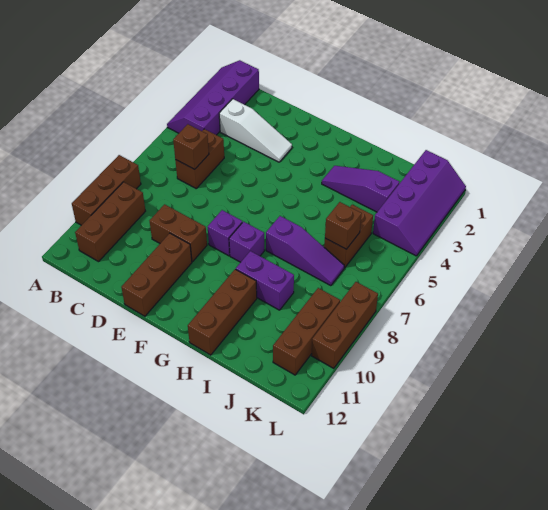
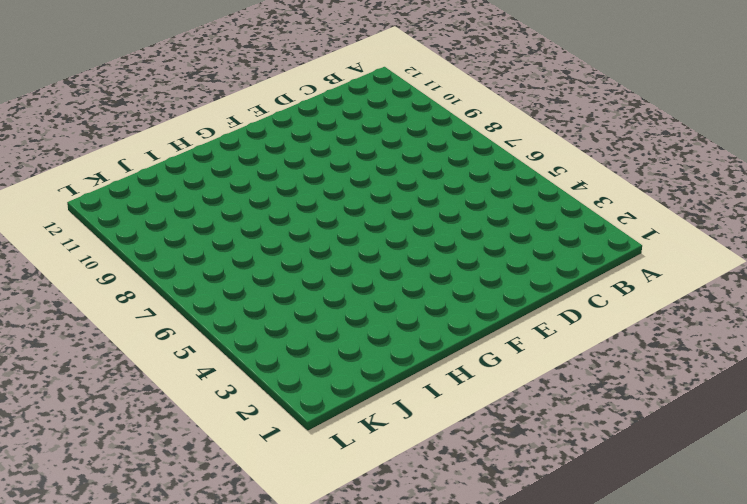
none -> purple slope A1:B4 level 1 top B
none -> brown brick A8:A10 level 1
none -> brown brick B9:B11 level 1

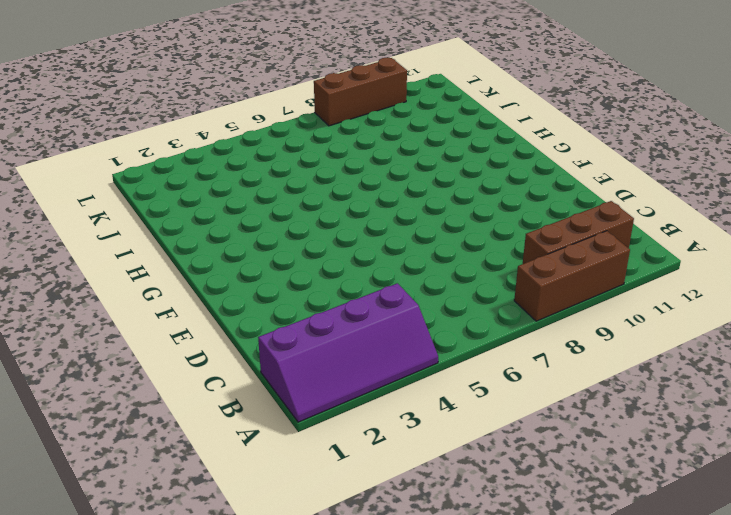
none -> white slope C3:E3 level 1 top C
none -> brown brick C5:C6 level 1
none -> brown brick D9:E9 level 1

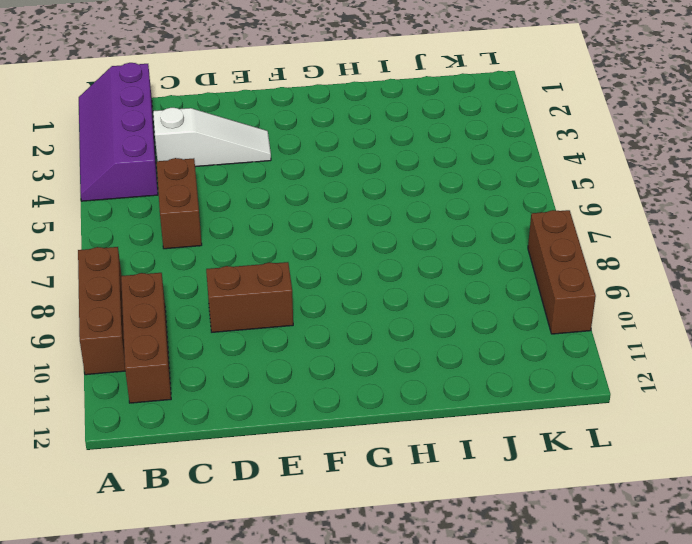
none -> brown brick E10:E12 level 1
none -> purple brick F8 level 1
none -> purple brick G8 level 1

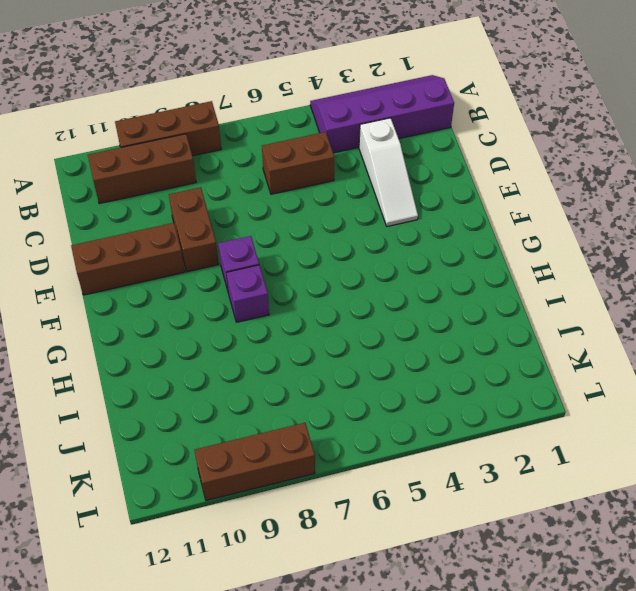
none -> purple slope H3:J3 level 1 top J
none -> purple slope H7:J7 level 1 top H
none -> purple brick H9:I9 level 1

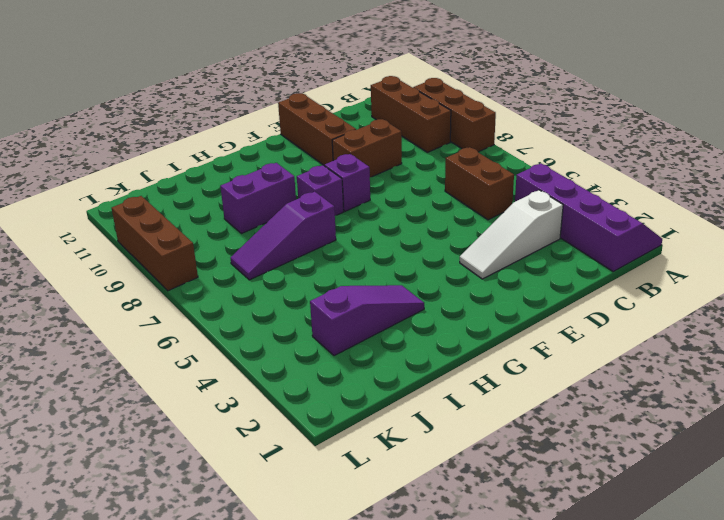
none -> brown brick H10:H12 level 1
none -> brown brick J5:J6 level 1
none -> purple slope K1:L4 level 1 top K

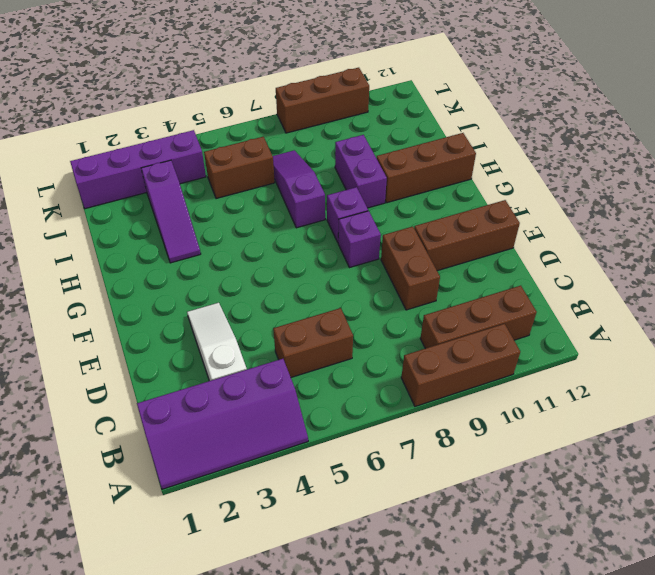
none -> brown brick K9:K11 level 1
none -> brown brick C6 level 2
none -> brown brick J6 level 2

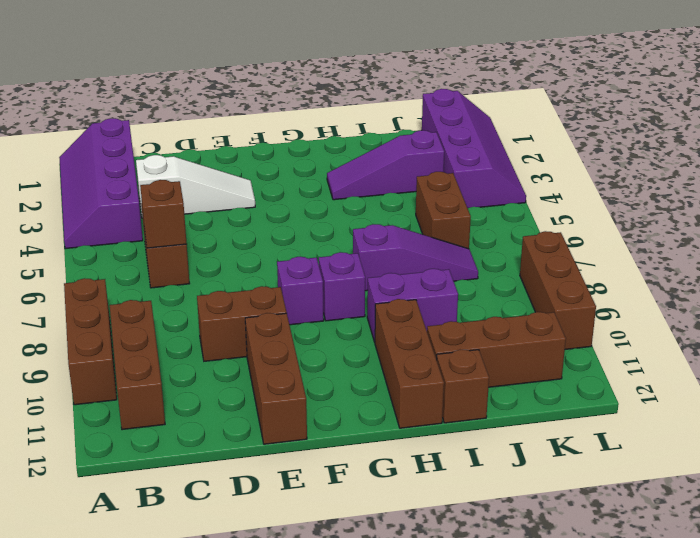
brown brick I11:K11 level 1 -> brown brick K9:K11 level 1
brown brick I12 level 1 -> brown brick J6 level 2

